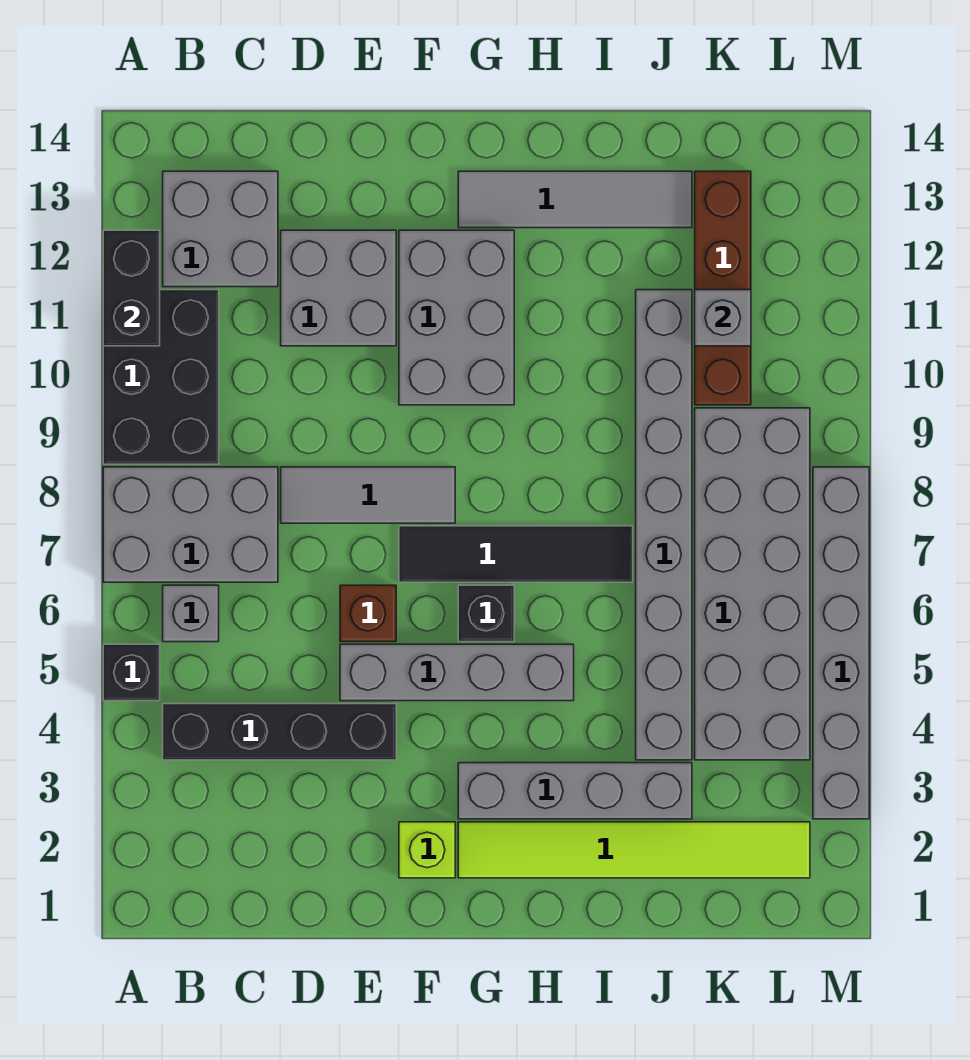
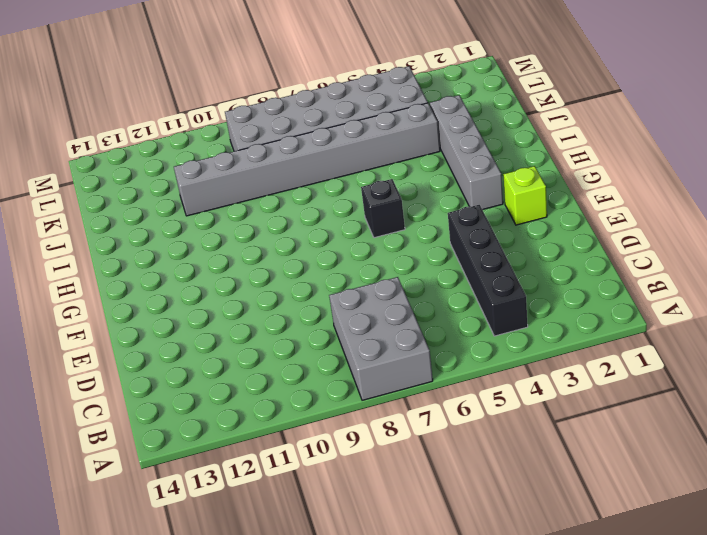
none -> black brick A5 level 1
none -> black brick A9:B11 level 1
none -> grey brick B6 level 1

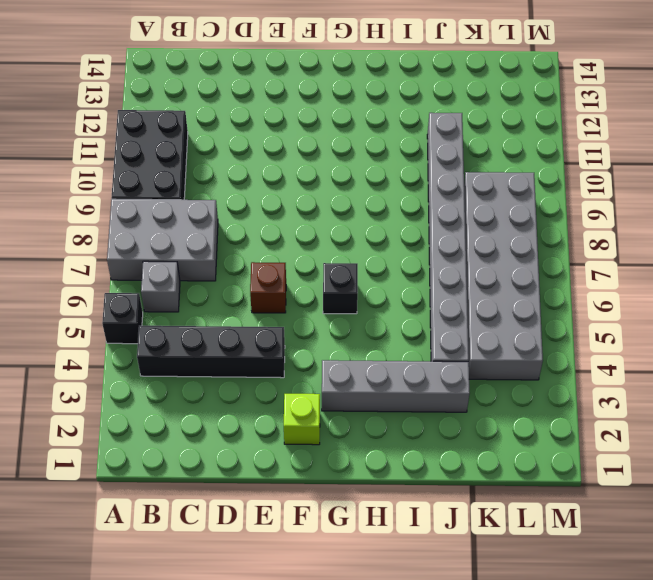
none -> grey brick B12:C13 level 1
none -> grey tile D8:F8 level 1
none -> grey brick D11:E12 level 1

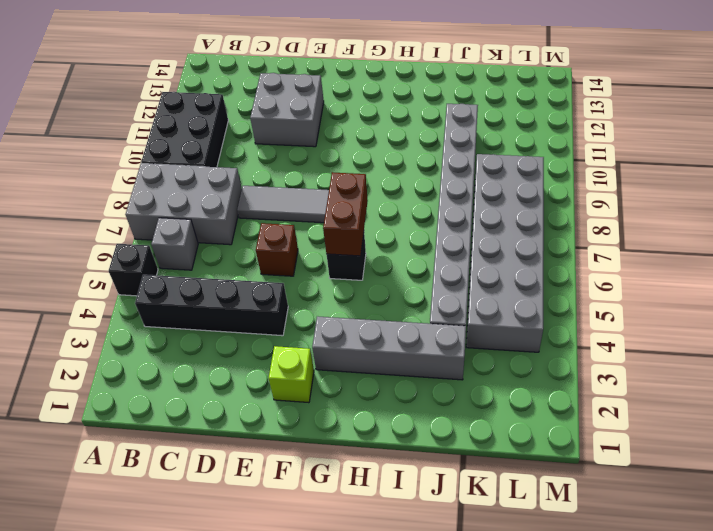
brown brick G6:G7 level 2 -> none
none -> grey brick B12:C13 level 1
none -> grey brick E5:H5 level 1
none -> black tile F7:I7 level 1

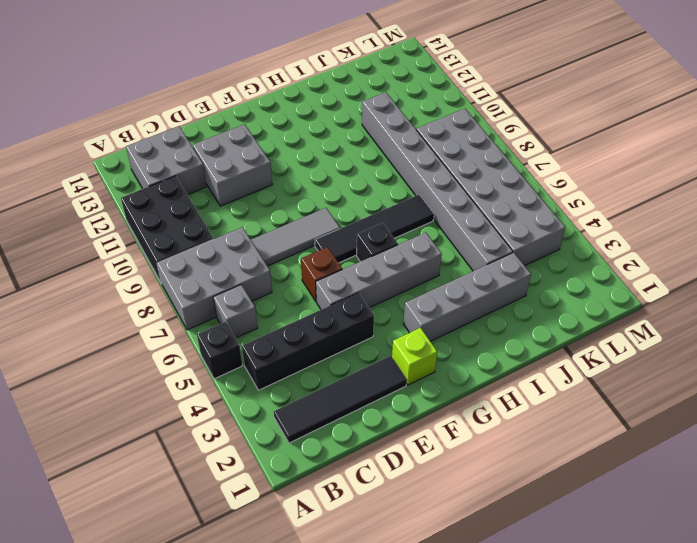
black tile B2:E2 level 1 -> none
none -> grey brick F10:G12 level 1
none -> lime tile G2:L2 level 1
none -> grey tile G13:J13 level 1

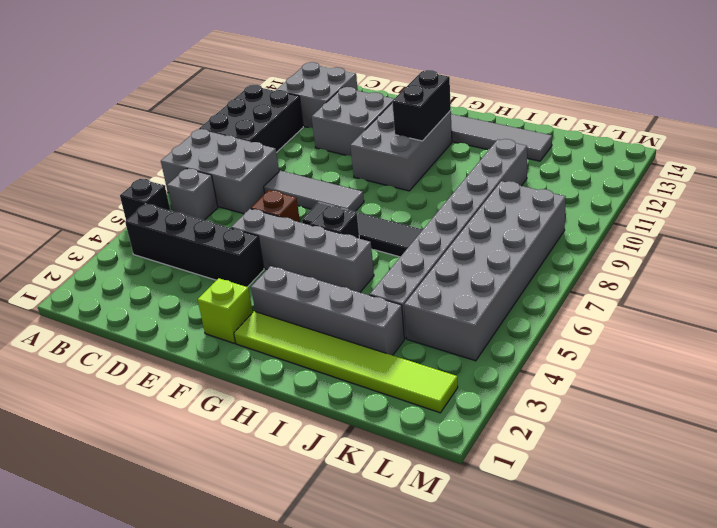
black brick G11:G12 level 2 -> black brick A11:A12 level 2
none -> brown brick K10:K13 level 1
none -> grey brick M3:M8 level 1
none -> grey brick K11 level 2

